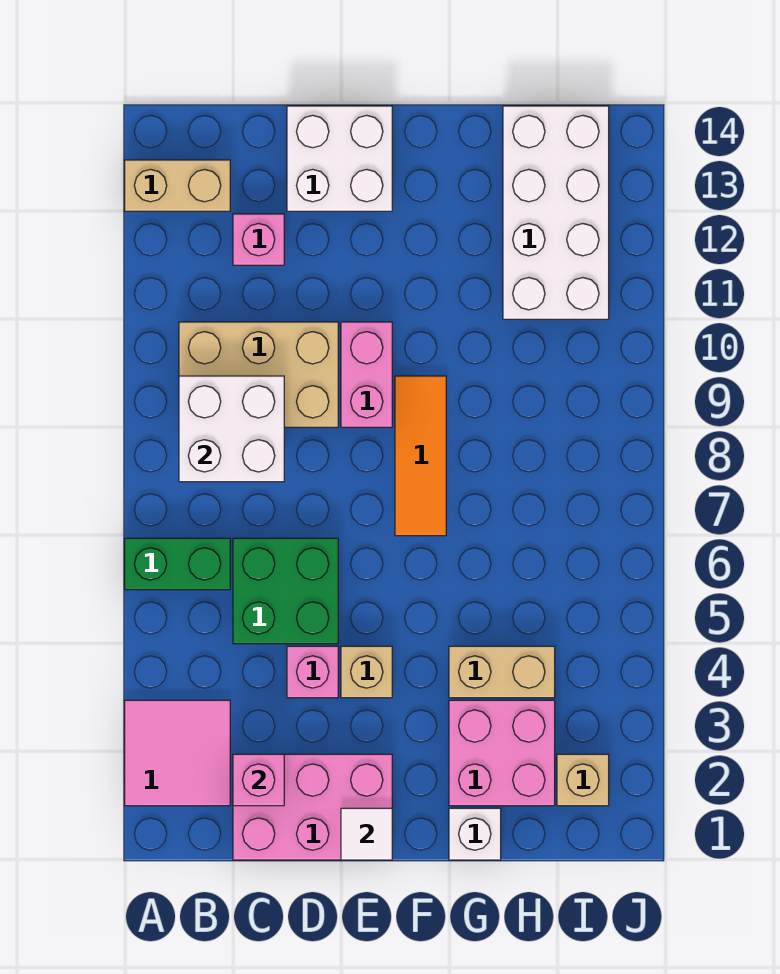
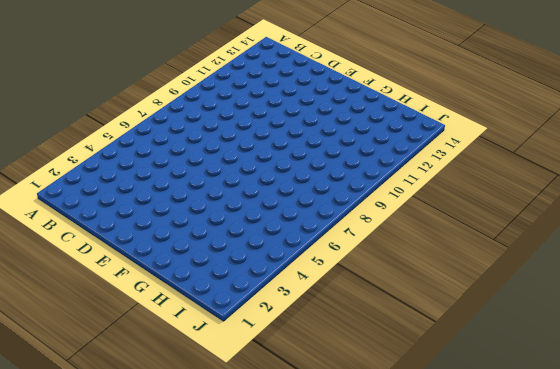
none -> pink tile A2:B3 level 1
none -> green brick A6:B6 level 1
none -> tan brick A13:B13 level 1

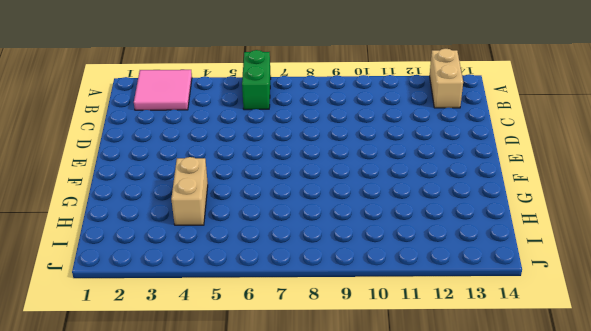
none -> tan brick B9:D10 level 1
none -> pink brick C1:E2 level 1
none -> green brick C5:D6 level 1

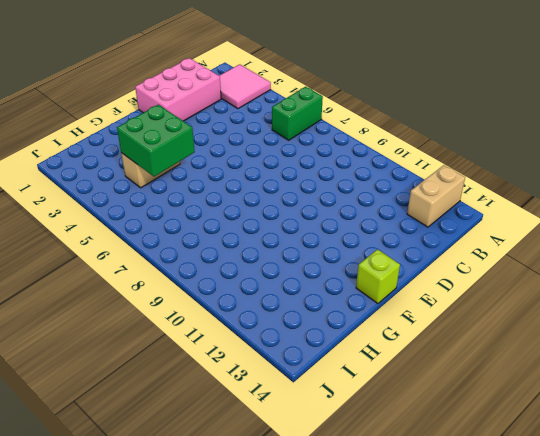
lime brick F14 level 1 -> none
green brick G4:H5 level 2 -> green brick C5:D6 level 1
none -> tan brick B9:D10 level 1
none -> pink brick C12 level 1
none -> pink brick D4 level 1

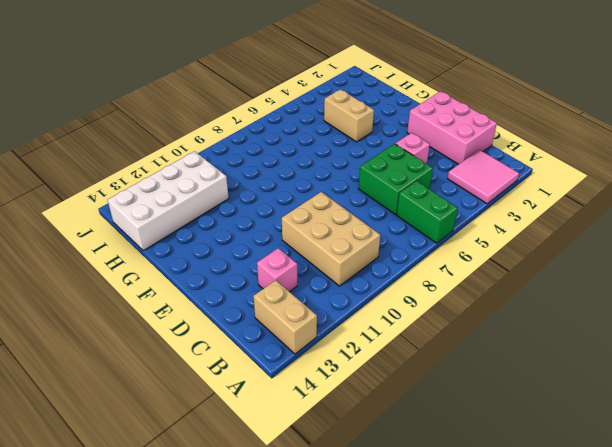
none -> white brick D13:E14 level 1
none -> tan brick E4 level 1
none -> pink brick E9:E10 level 1

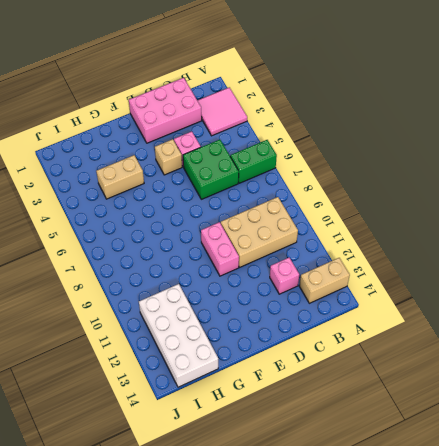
none -> white brick D13:E14 level 1
none -> orange tile F7:F9 level 1
none -> white brick G1 level 1

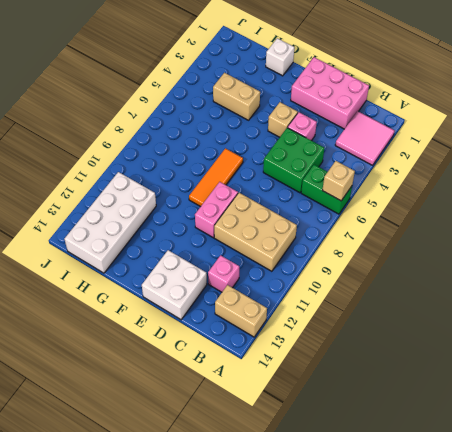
tan brick A6 level 2 -> tan brick I2 level 1
none -> pink brick G2:H3 level 1
none -> white brick B8:C9 level 2
none -> pink brick C2 level 2

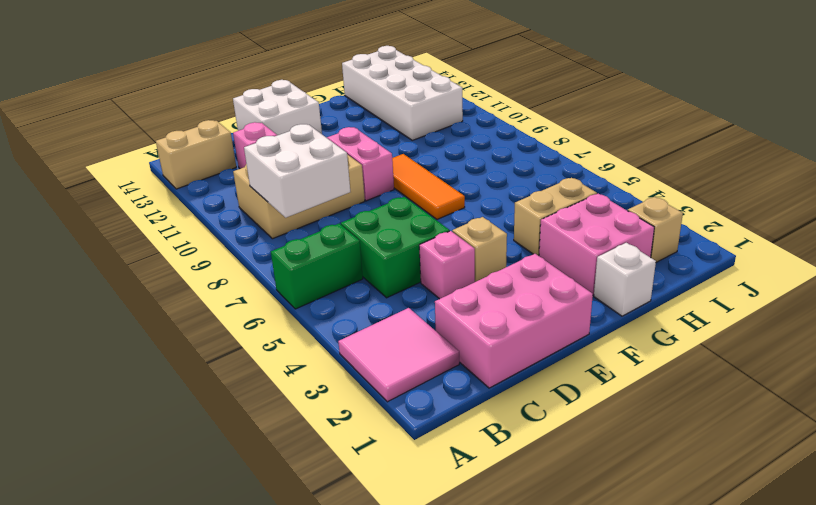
none -> pink brick C2 level 2
none -> white tile E1 level 2

